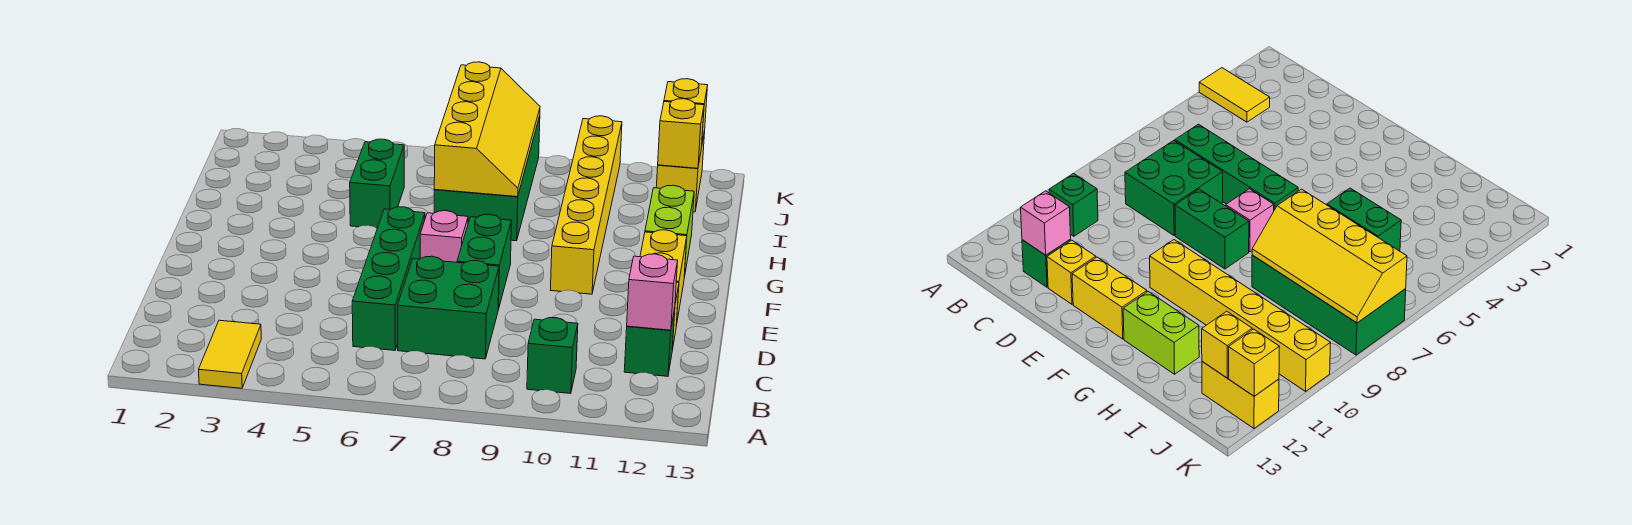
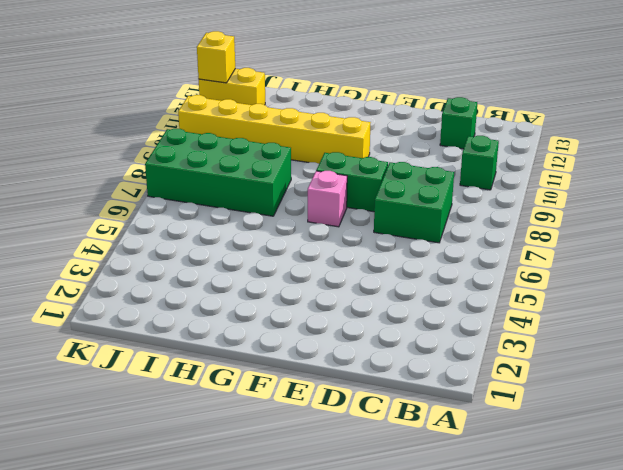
none -> yellow tile A3:B3 level 1
none -> green brick C6:F6 level 1
none -> yellow brick D12 level 1

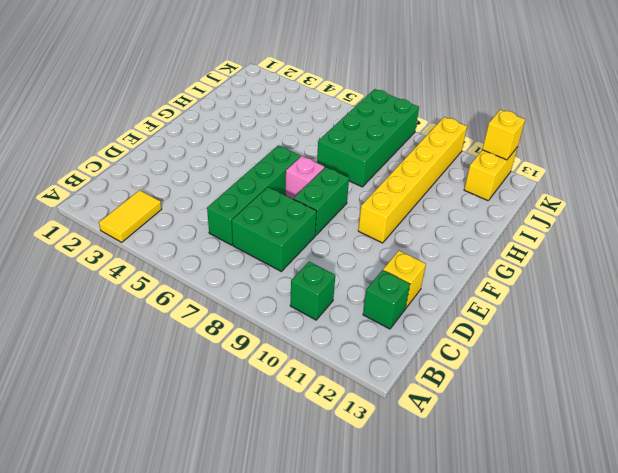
none -> yellow brick E12:F12 level 1
none -> lime brick G12:H12 level 1
none -> green brick H5:I5 level 1

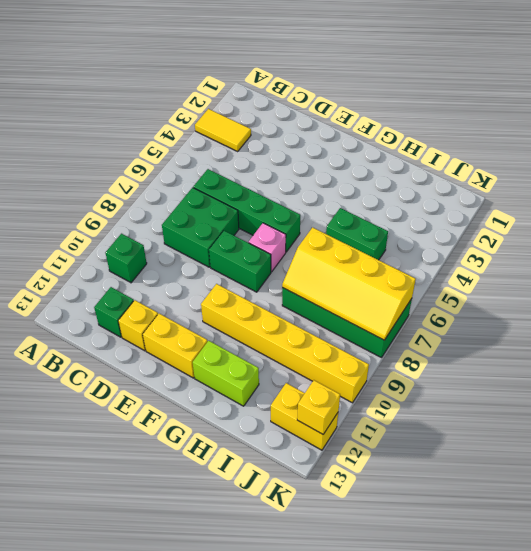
none -> pink brick C12 level 2
none -> yellow brick J12 level 2

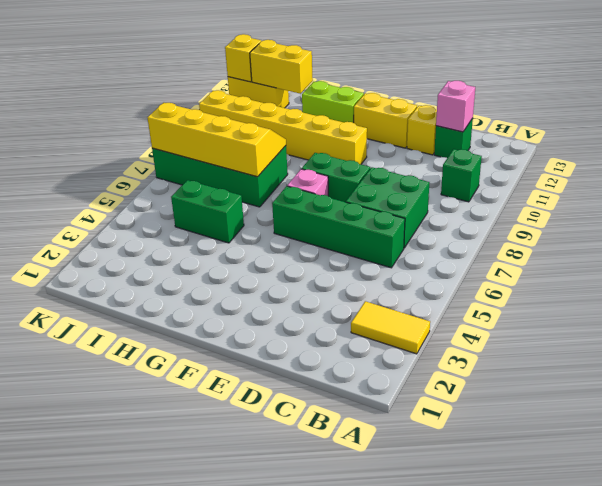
yellow brick I12:J12 level 2 -> yellow brick J12 level 2

